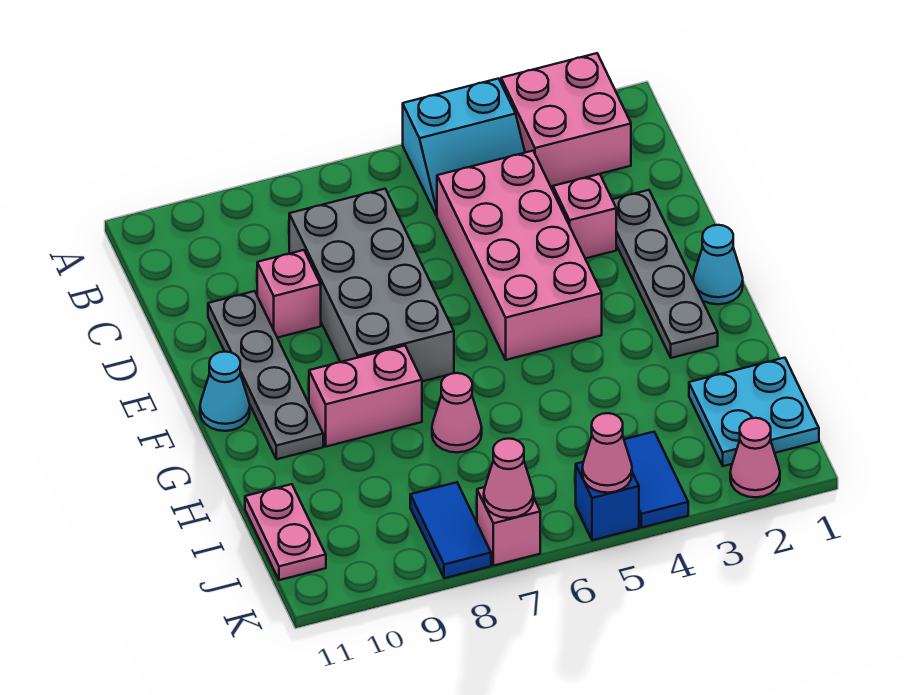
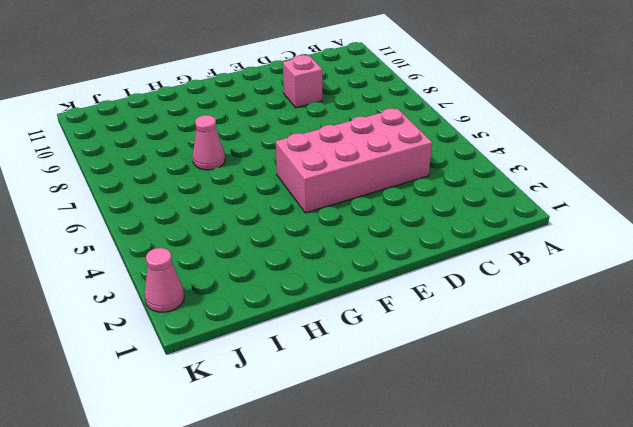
none -> pink brick A2:B3 level 1
none -> cyan slope A4:B5 level 1 top A
none -> grey brick C7:F8 level 1

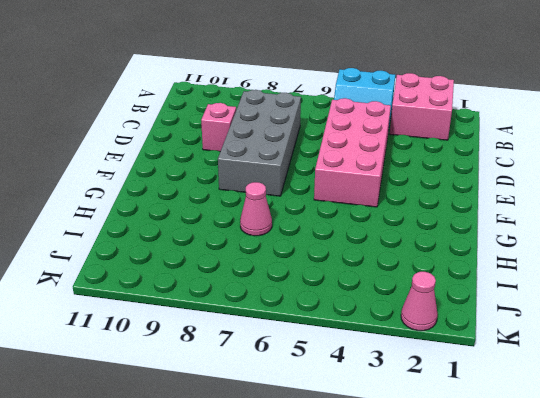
none -> grey plate D2:G2 level 1
none -> pink brick D3 level 1
none -> grey plate D10:G10 level 1

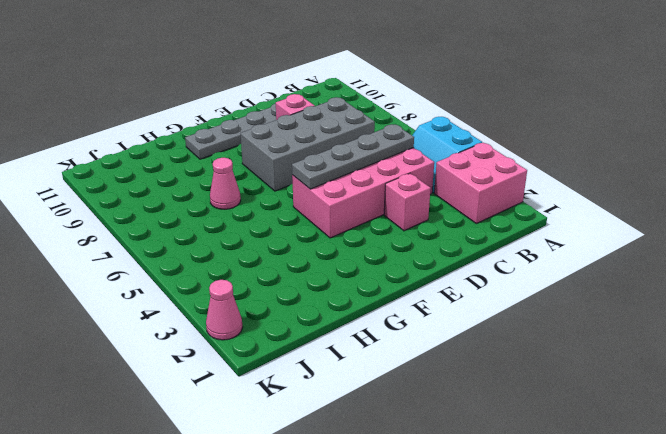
grey plate C5:F5 level 2 -> grey plate D2:G2 level 1
none -> cyan cone F1 level 1
none -> cyan cone F11 level 1
none -> pink brick G8:G9 level 1

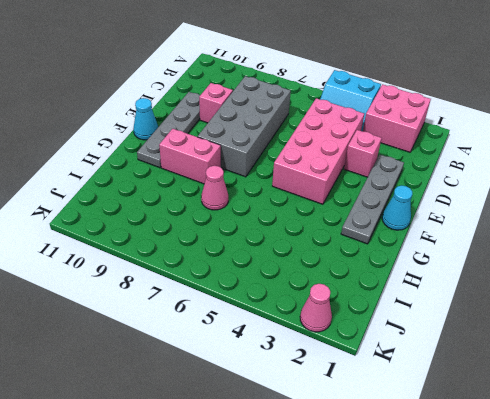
none -> cyan plate I1:J2 level 1
none -> pink plate I11:J11 level 1
none -> blue tile J4:K4 level 1

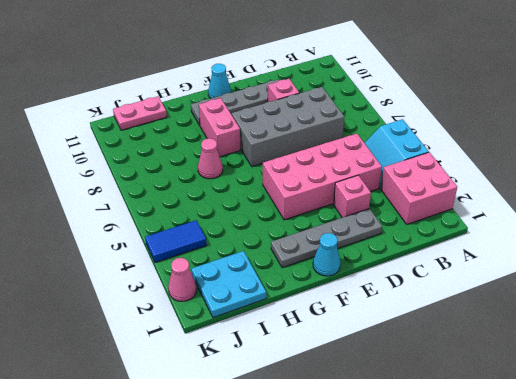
none -> blue tile J8:K8 level 1
none -> blue brick K5 level 1
none -> pink brick K7 level 1

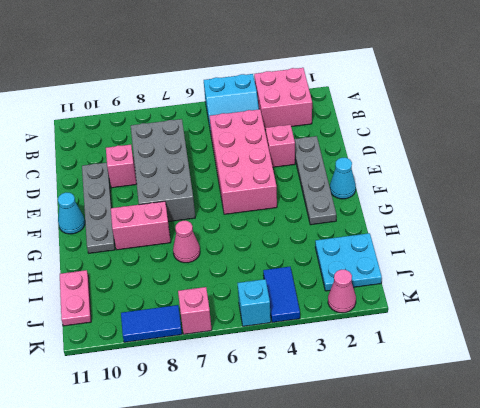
cyan brick K5 level 1 -> blue brick K5 level 1
blue tile K8:K9 level 1 -> blue tile J8:K8 level 1
none -> pink cone K5 level 2
none -> pink cone K7 level 2

